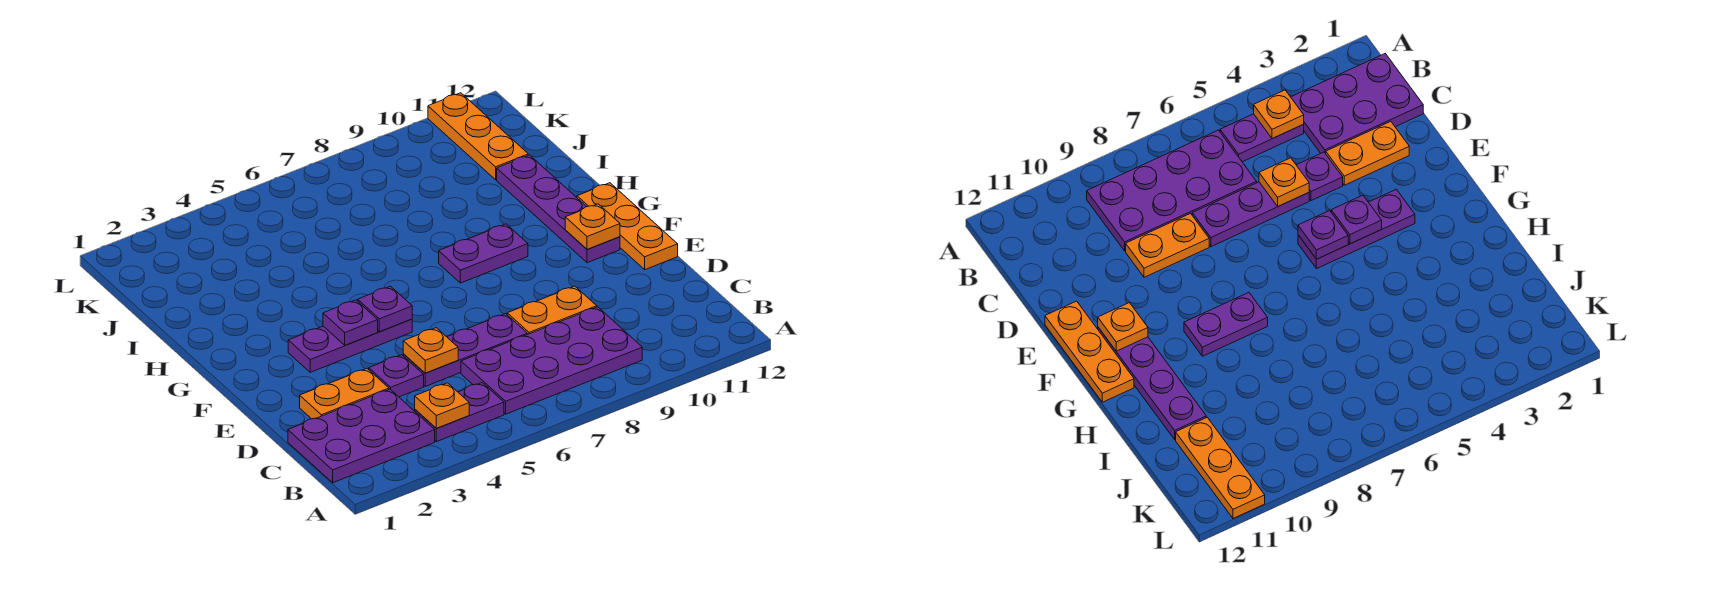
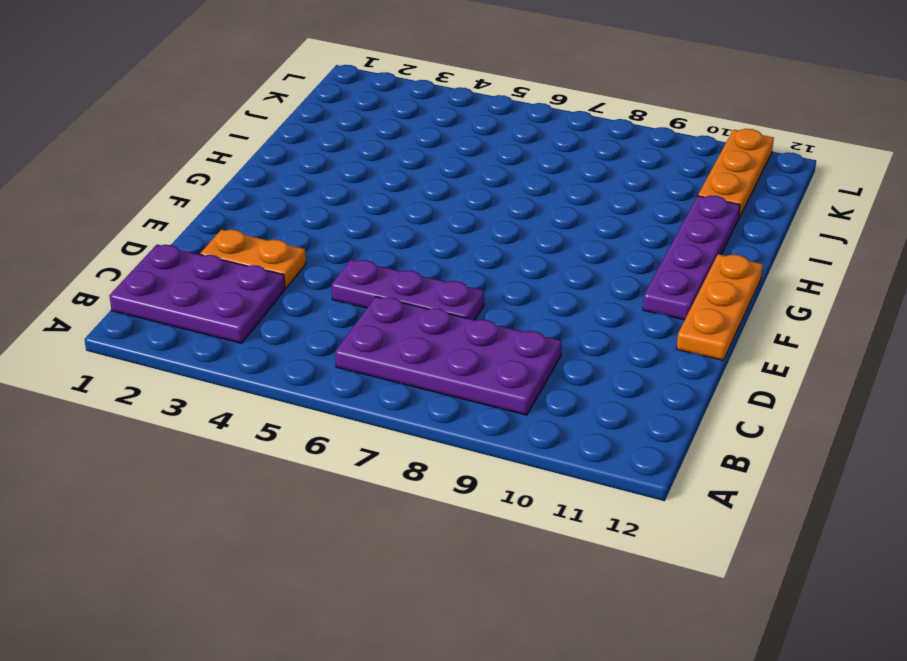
none -> purple plate B4:B5 level 1
none -> purple plate D4 level 1
none -> orange plate D8:D9 level 1

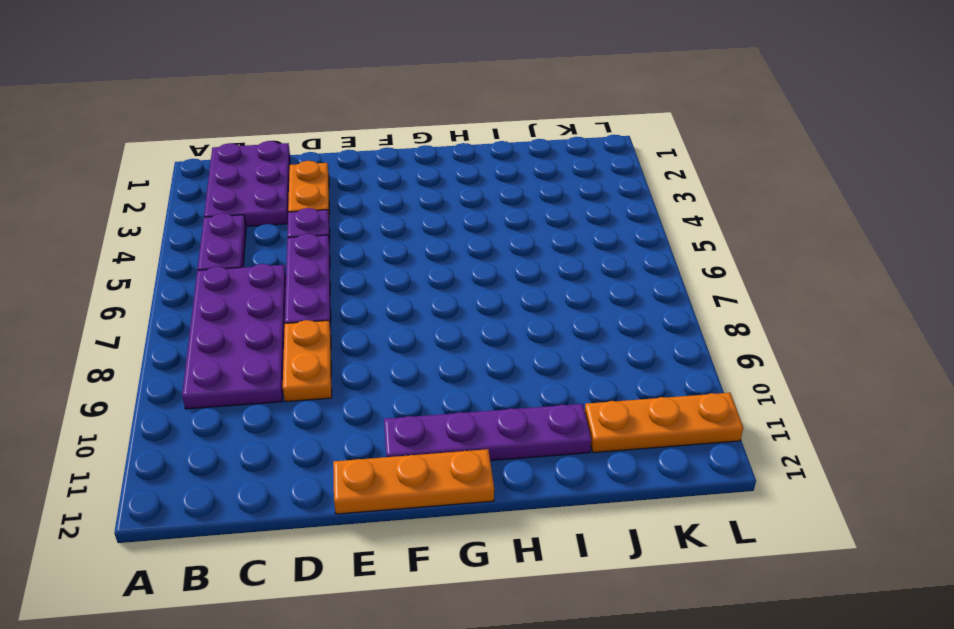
none -> purple plate F3:F5 level 1
none -> purple plate G8:G9 level 1
none -> orange plate B4 level 2

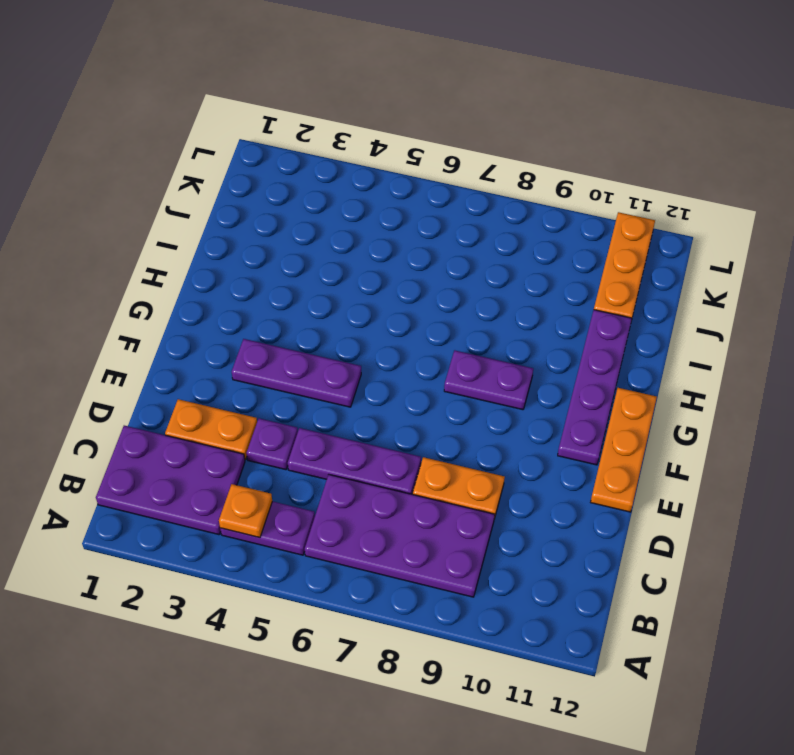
none -> orange plate D5 level 2
none -> purple plate F4 level 2
none -> purple plate F5 level 2

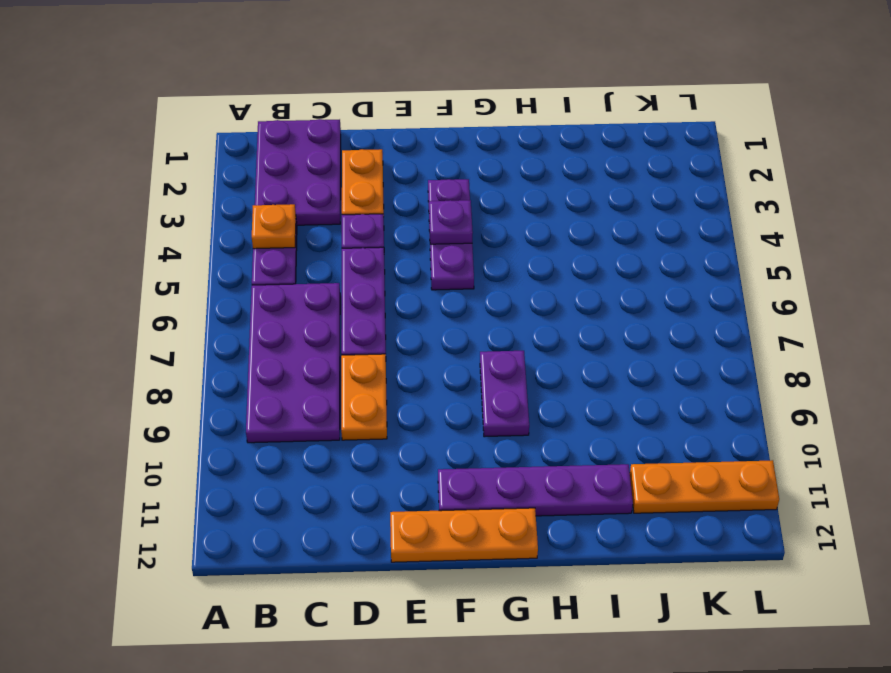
none -> orange plate D5 level 2
none -> purple plate F5 level 2
none -> orange plate F11 level 2

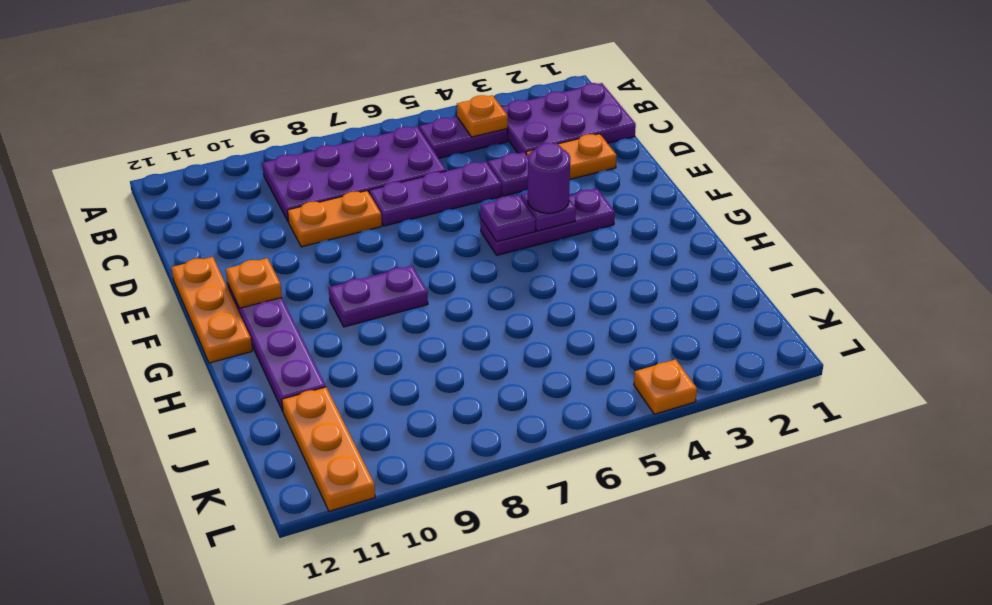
purple round brick F4 level 3 -> none
orange plate L4 level 1 -> orange plate D5 level 2

